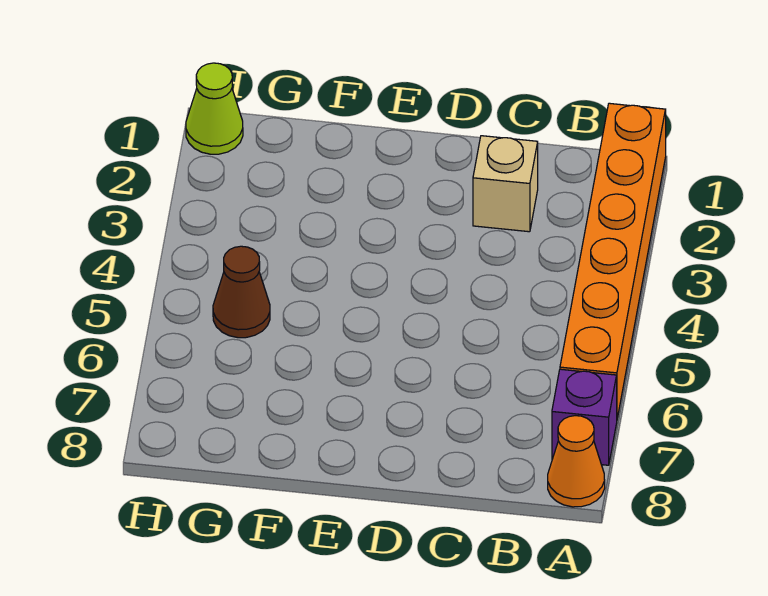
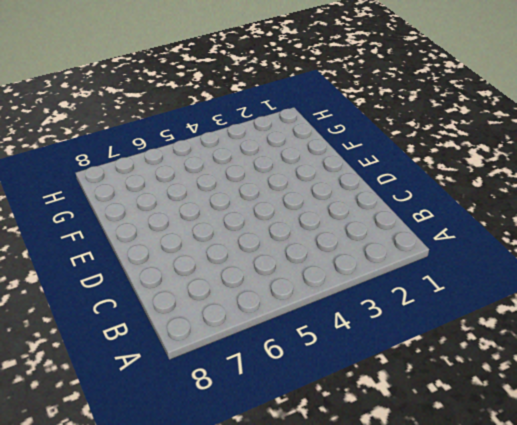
none -> orange brick A1:A6 level 1
none -> purple brick A7 level 1

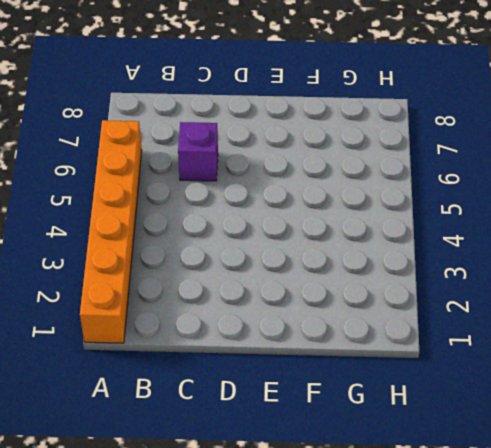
purple brick C6 level 1 -> purple brick A7 level 1
none -> orange cone A8 level 1
none -> tan brick C2 level 1

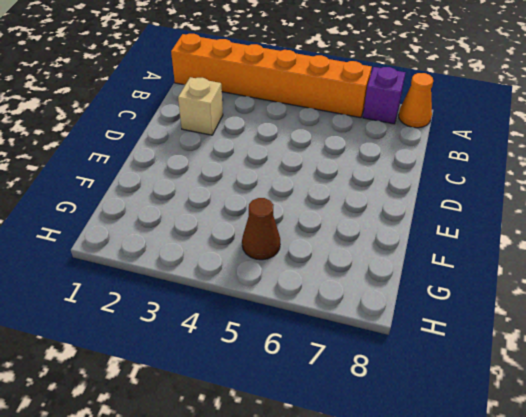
none -> lime cone H1 level 1

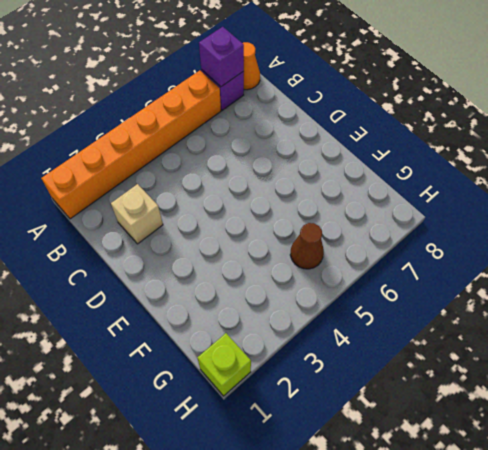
purple brick A7 level 2 -> none
lime brick H1 level 1 -> lime cone H1 level 1

